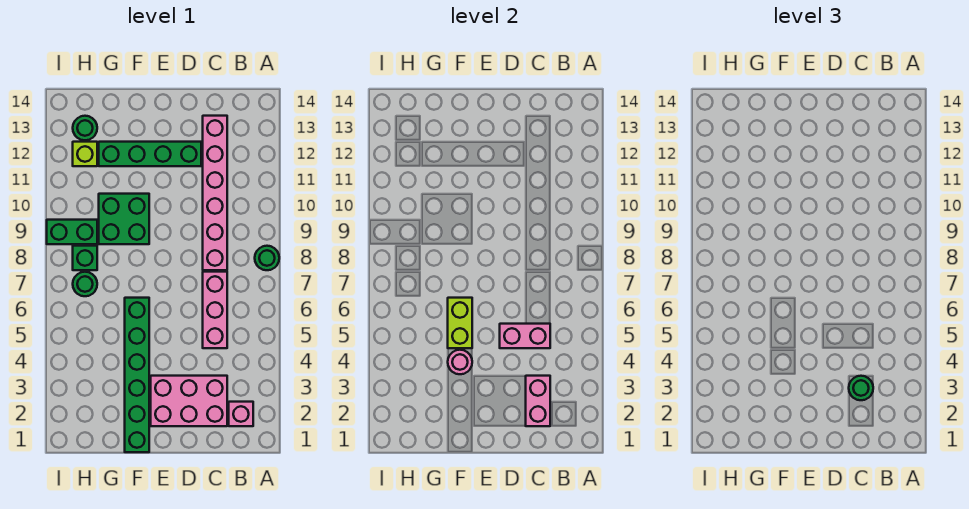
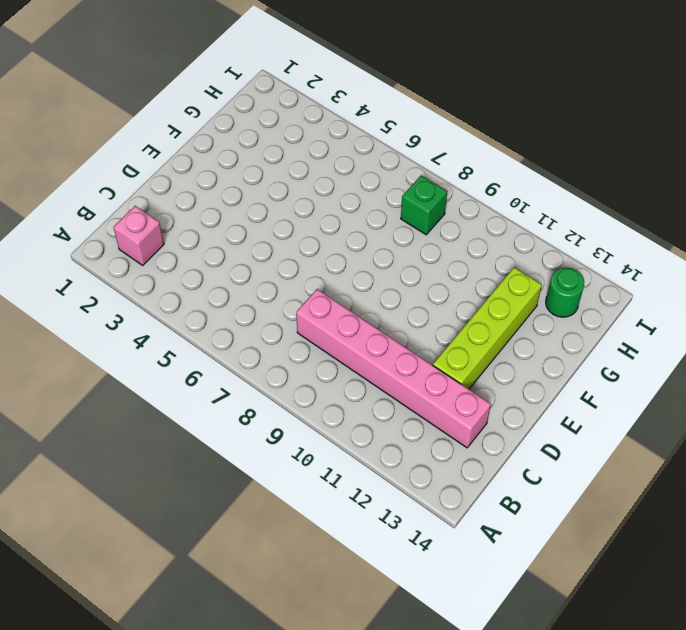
lime brick D12:G12 level 1 -> green brick D12:G12 level 1
none -> green round brick A8 level 1
none -> pink brick C2:E3 level 1
none -> pink brick C5:C7 level 1

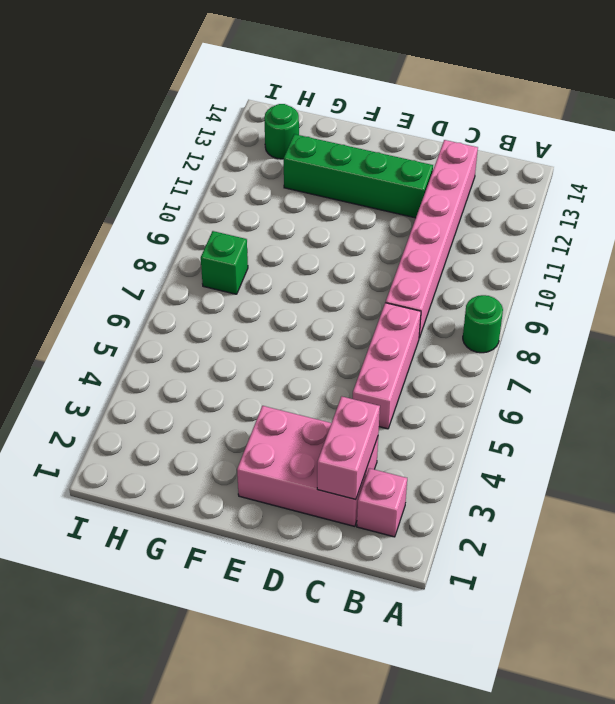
none -> green brick F1:F6 level 1
none -> green brick F9:G10 level 1
none -> green round brick H7 level 1

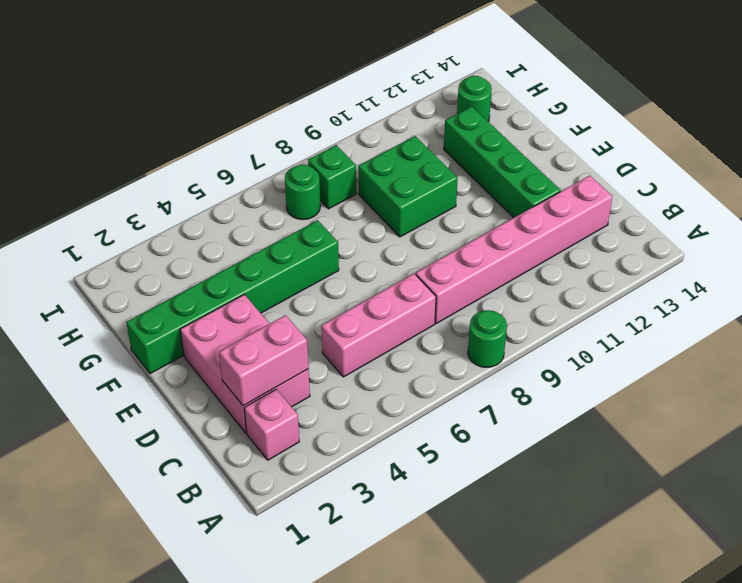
none -> green brick H9:I9 level 1
none -> lime brick H12 level 1
none -> pink brick C5:D5 level 2

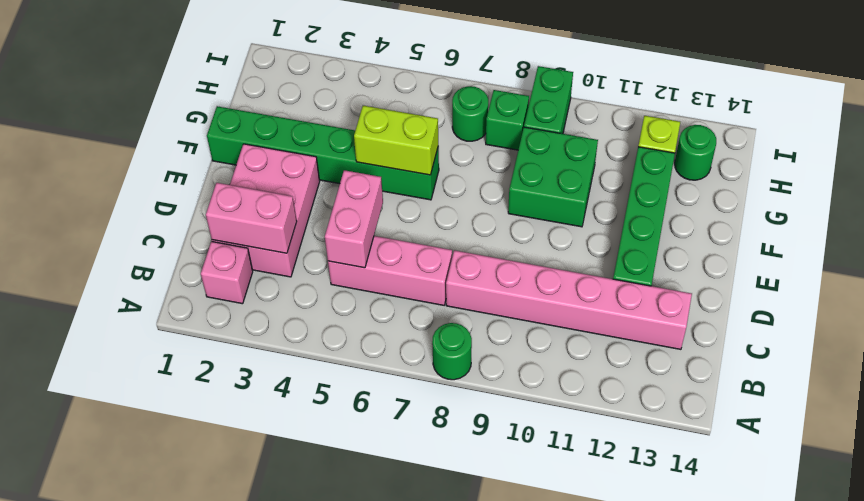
none -> pink round brick F4 level 2
none -> green round brick C3 level 3

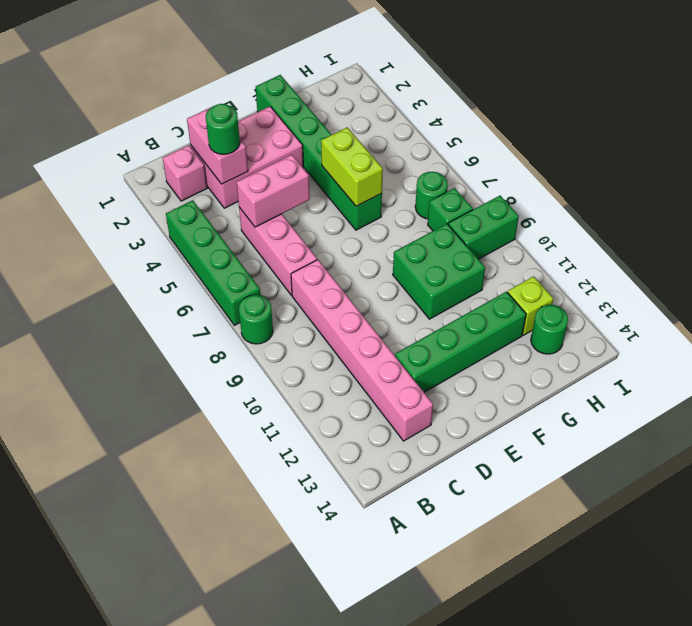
green brick A4:A7 level 1 -> none
none -> pink round brick F4 level 2

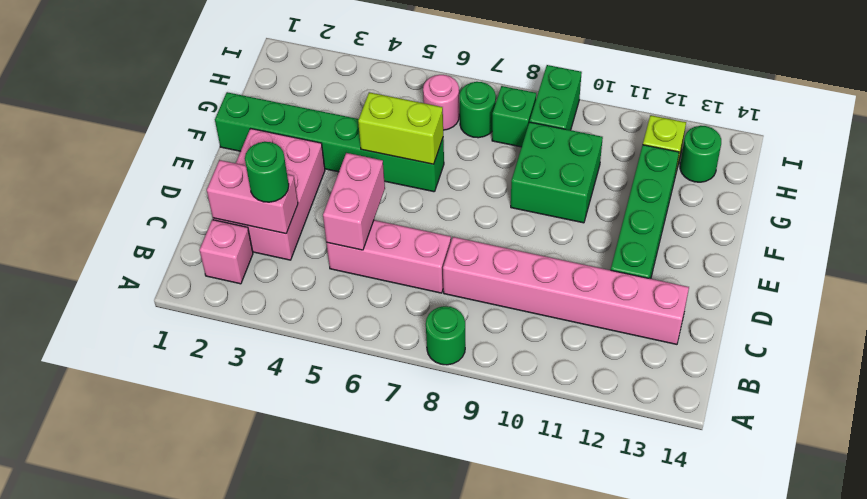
pink round brick H6 level 1 -> pink round brick F4 level 2

